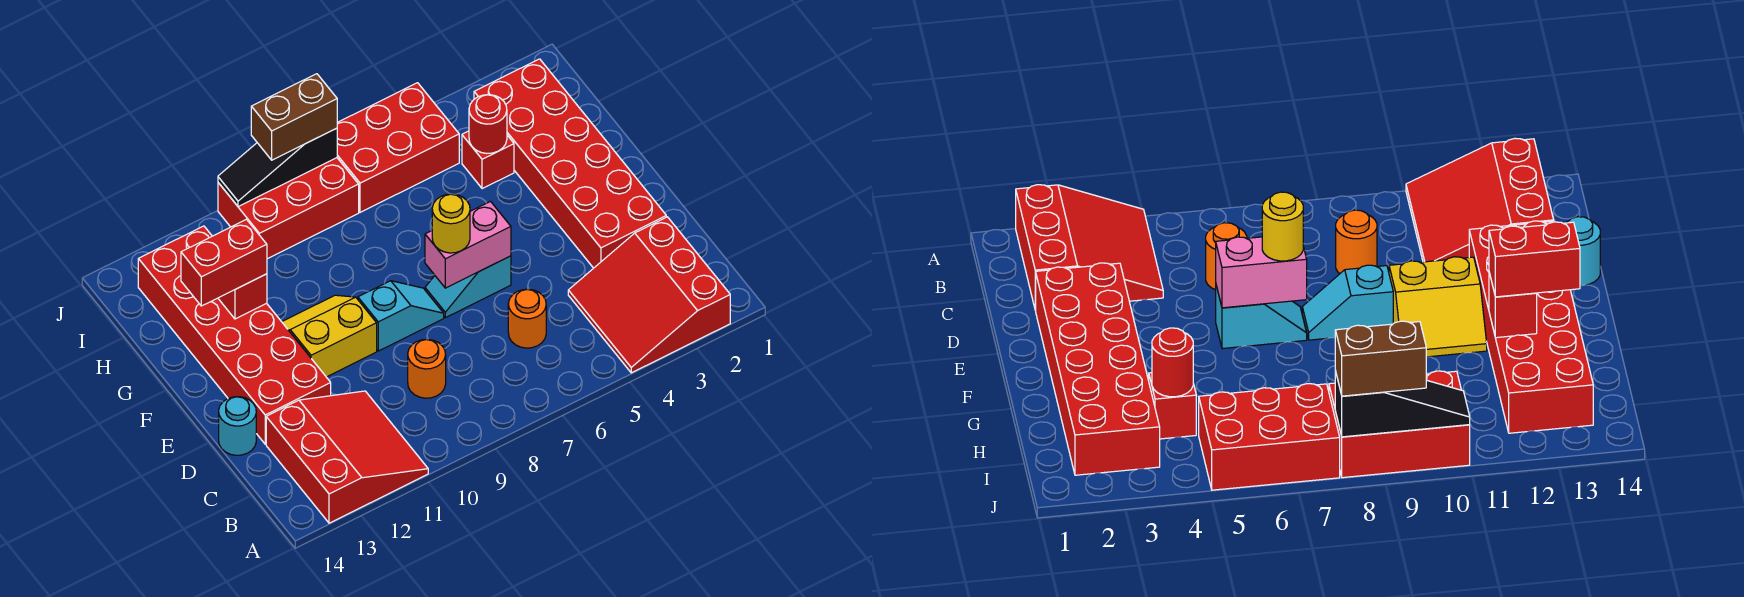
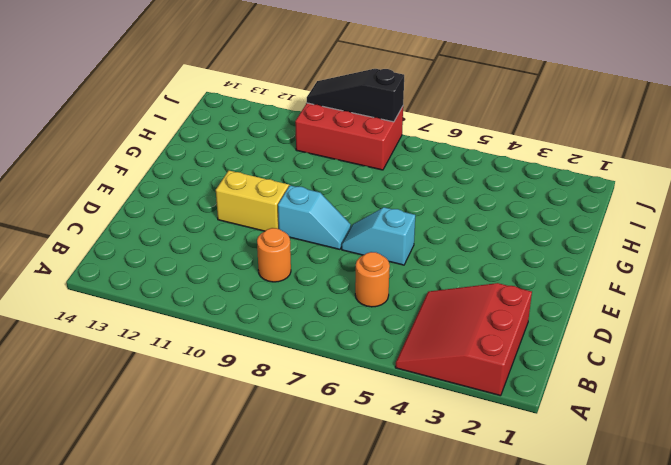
none -> red slope A11:C13 level 1 top 13
none -> red brick D2:I3 level 1
none -> red brick D12:I13 level 1

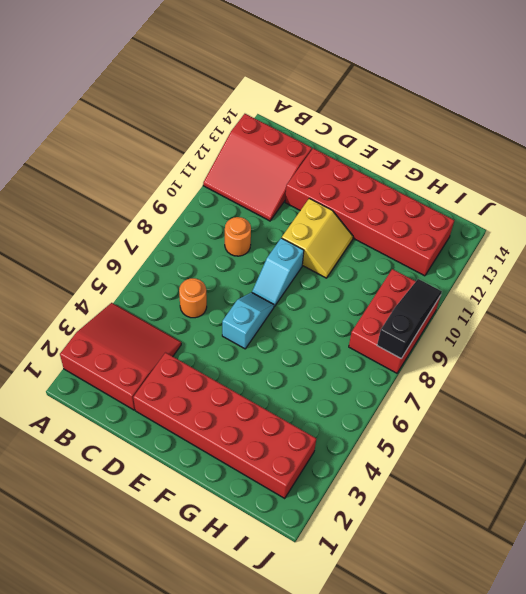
none -> cyan round brick D14 level 1
none -> red brick H4 level 1
none -> red brick I5:J7 level 1

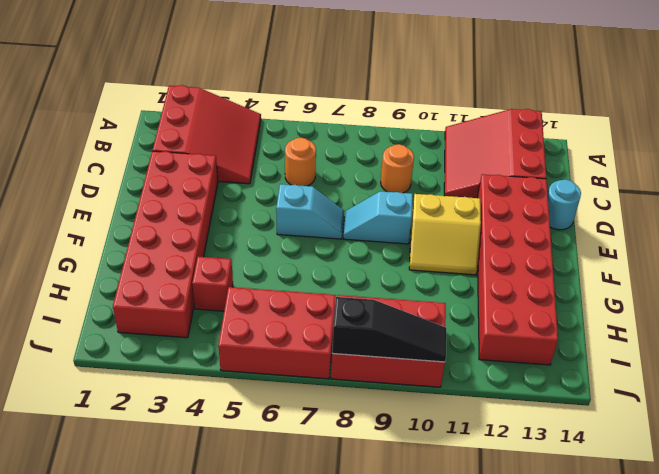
none -> pink brick E6:E7 level 2
none -> red brick G12 level 2
none -> red round brick H4 level 2

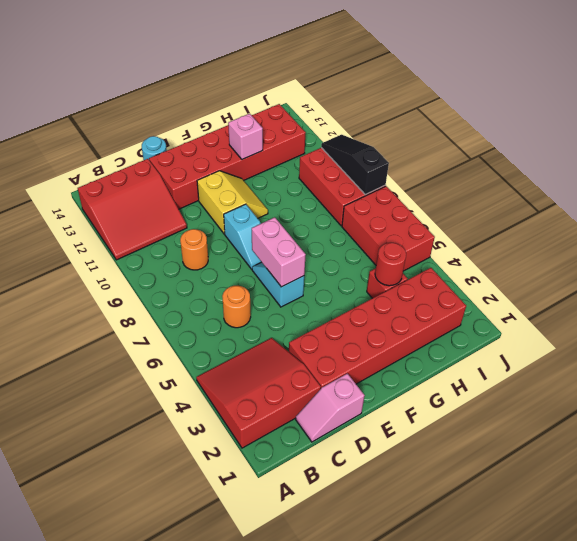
pink slope C1:D1 level 1 top D -> none
pink brick G12 level 2 -> red brick G12 level 2
none -> yellow round brick E7 level 3
none -> red brick G12:G13 level 3
none -> brown brick J8:J9 level 3

